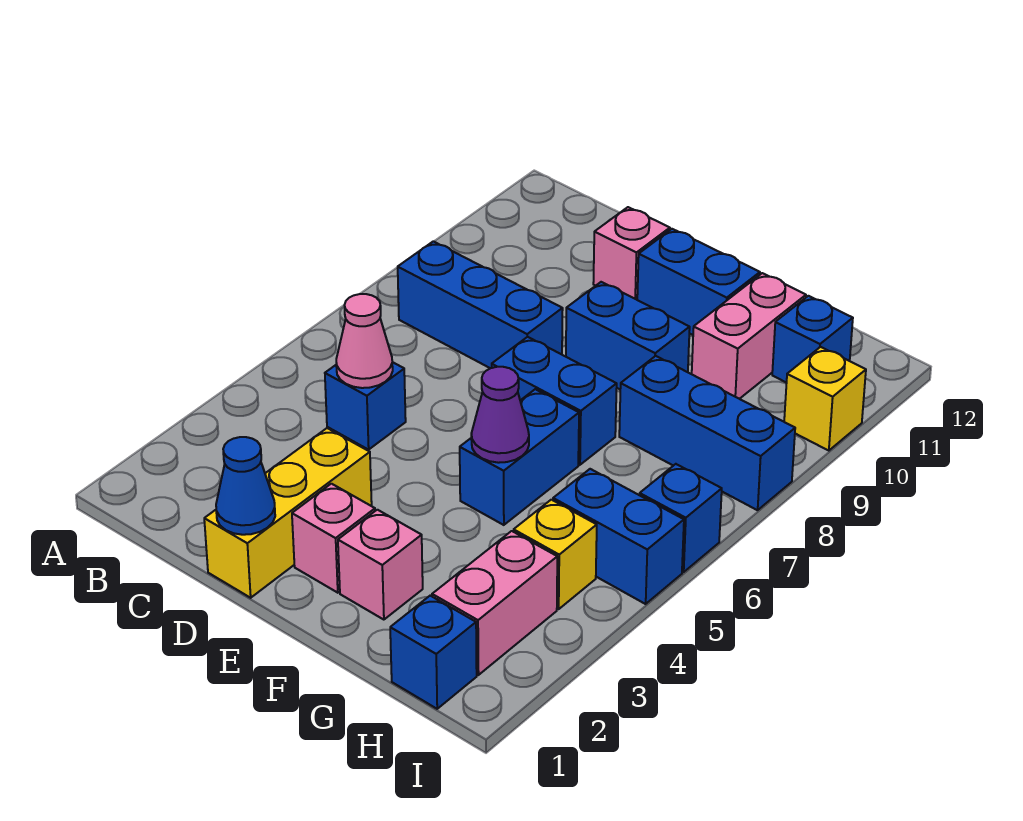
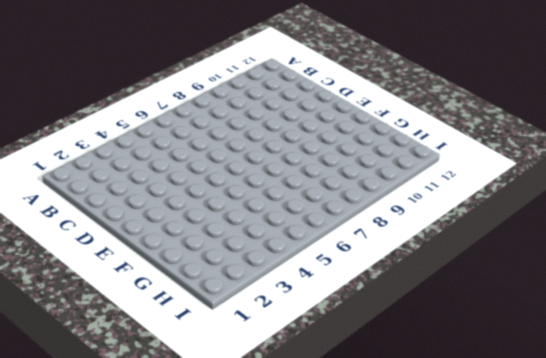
none -> blue brick B8:D8 level 1
none -> blue brick C5 level 1
none -> yellow brick D1:D3 level 1

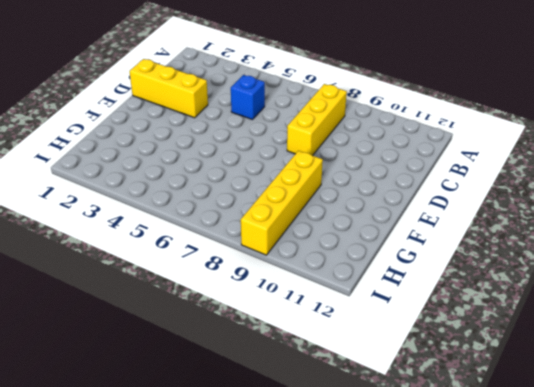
yellow brick B8:D8 level 1 -> blue brick B8:D8 level 1
yellow brick F9:I9 level 1 -> blue brick E9:F9 level 1
none -> pink brick D11 level 1
none -> pink brick E2 level 1
none -> blue brick E7:F7 level 1

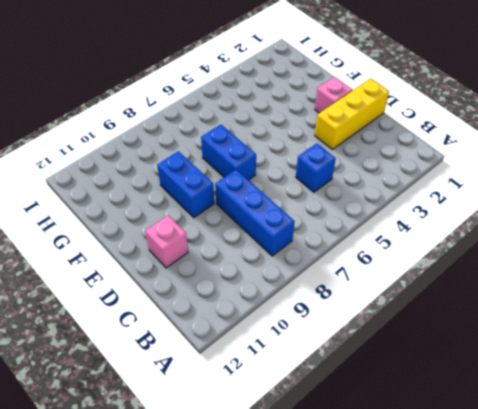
none -> blue brick E11:F11 level 1
none -> pink brick F2 level 1
none -> blue brick F5:F6 level 1

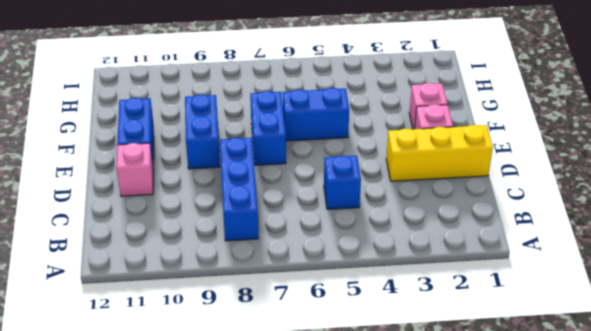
none -> blue brick G8:I8 level 1
none -> pink brick G10:G11 level 1
none -> blue brick H1 level 1

